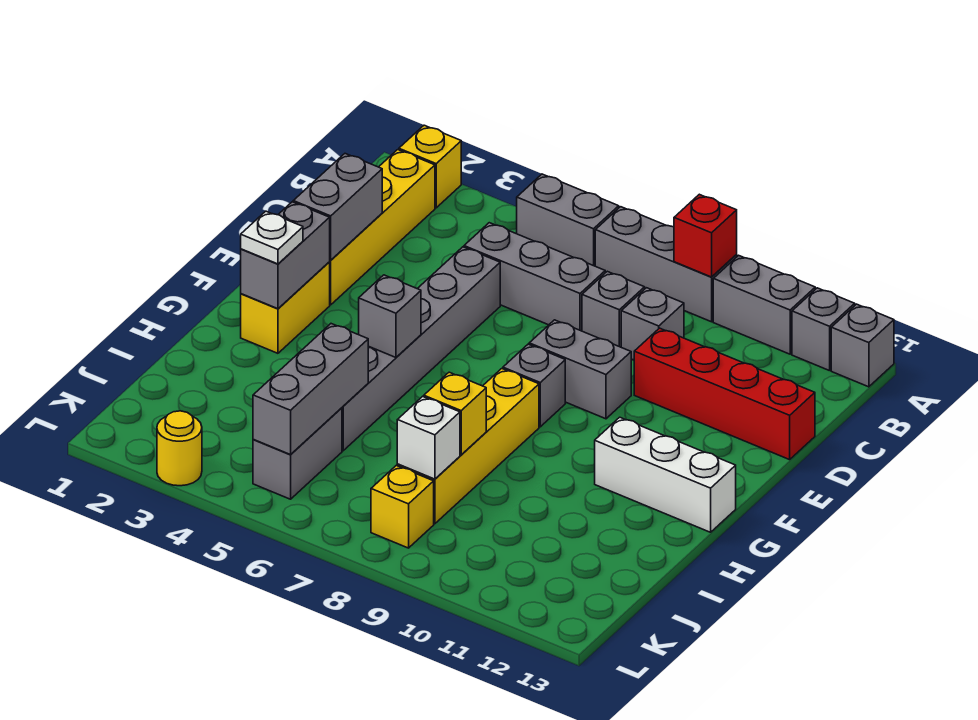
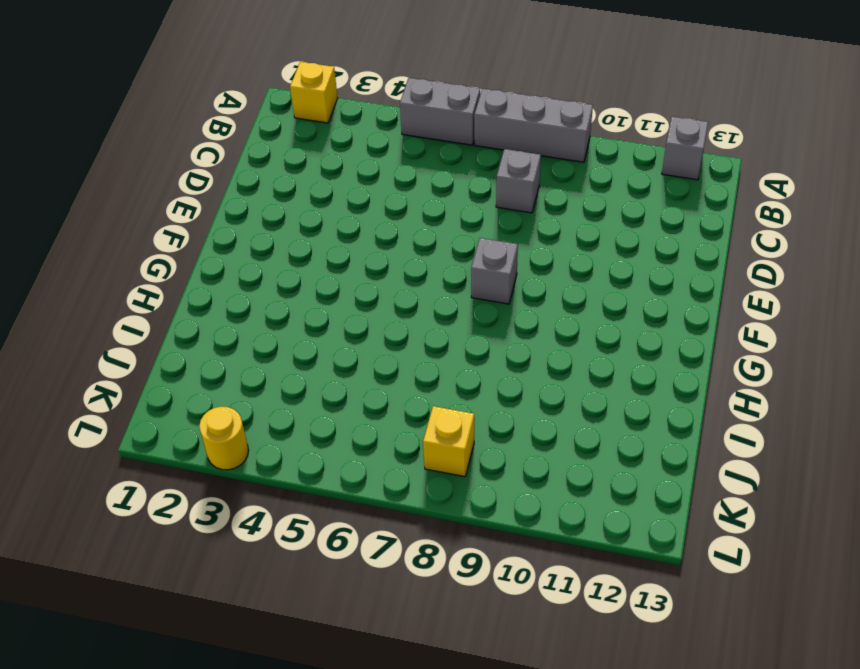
none -> grey brick A10:A11 level 1
none -> grey brick A13 level 1
none -> yellow brick B2:E2 level 1

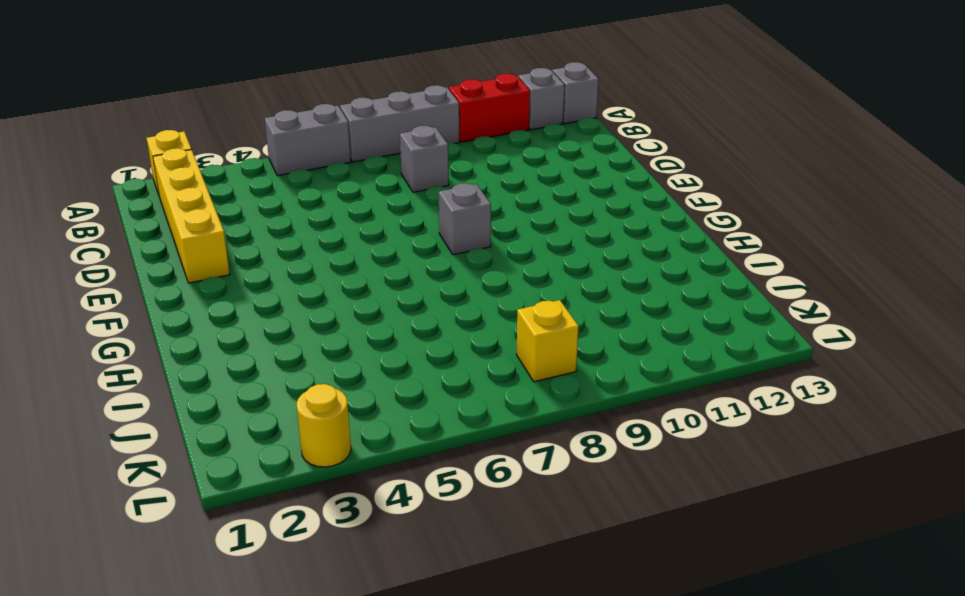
red brick A10:A11 level 1 -> grey brick A10:A11 level 1
none -> grey brick C5:C7 level 1
none -> grey brick C9 level 1
none -> grey brick D5:I5 level 1

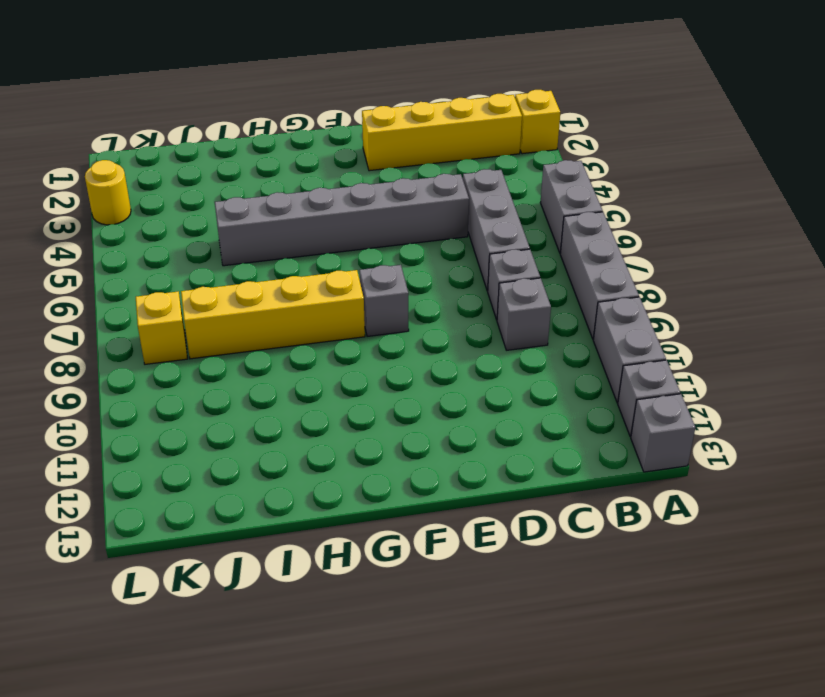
none -> red brick D10:D13 level 1
none -> grey brick E8:E9 level 1
none -> yellow brick F2:G2 level 1

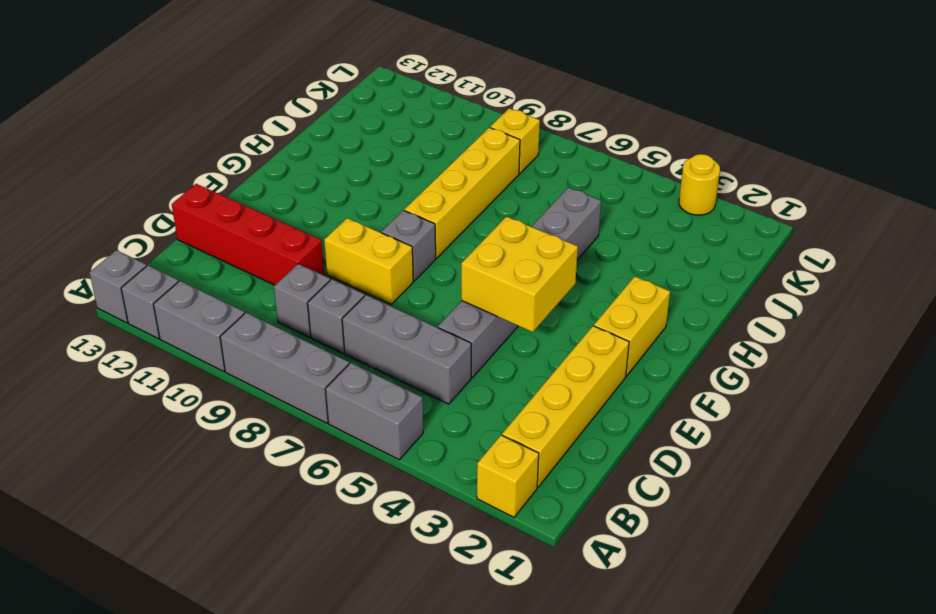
yellow brick E4:F5 level 2 -> none
yellow brick E8:E9 level 1 -> grey brick E8:E9 level 1
none -> white brick G11:G13 level 1
none -> grey brick J5:K5 level 1
none -> red brick A9 level 2

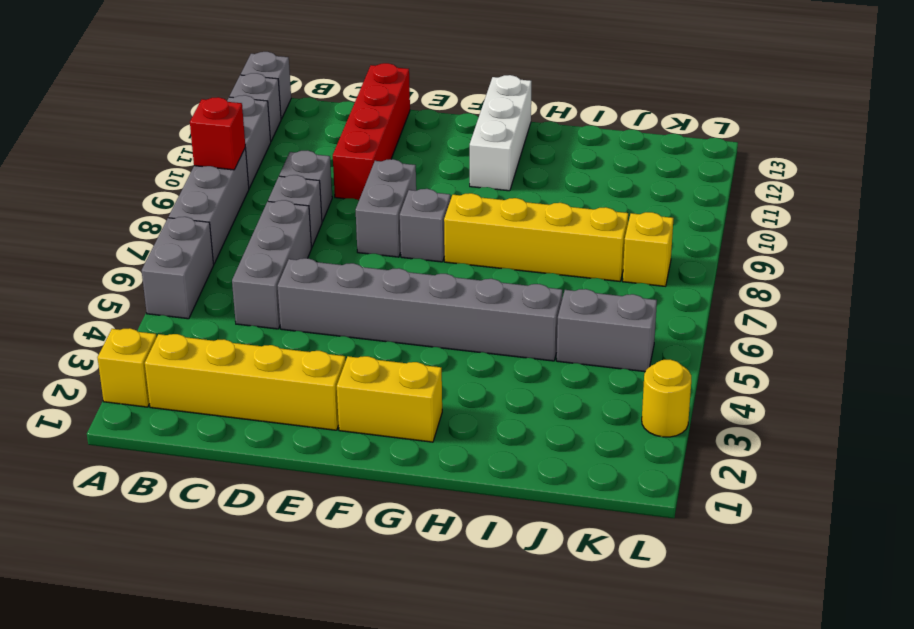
none -> grey brick D2:E2 level 2
none -> grey brick F2:G2 level 2
none -> grey brick G5 level 2

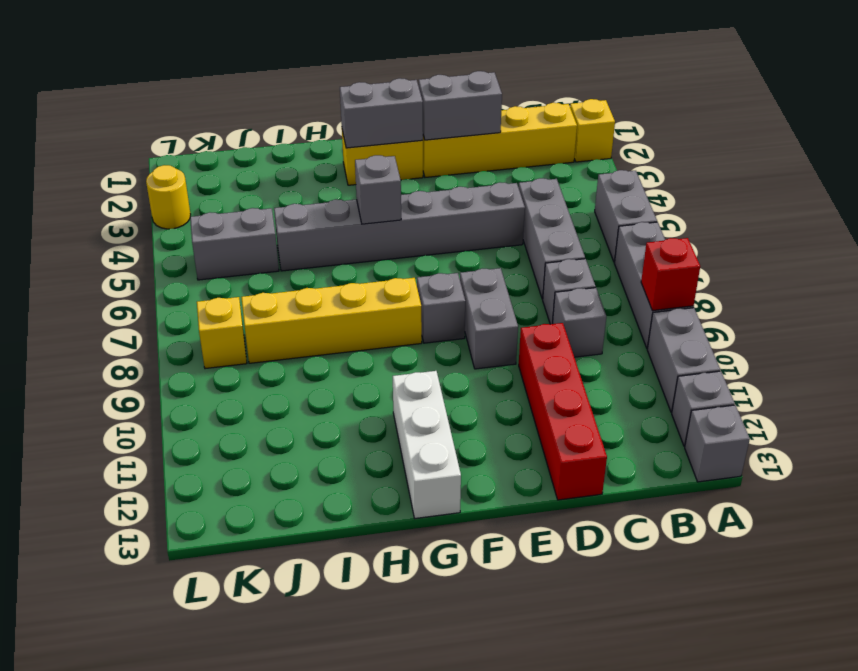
none -> grey brick I5:K5 level 2
none -> yellow brick I8 level 2
none -> white brick J8 level 2

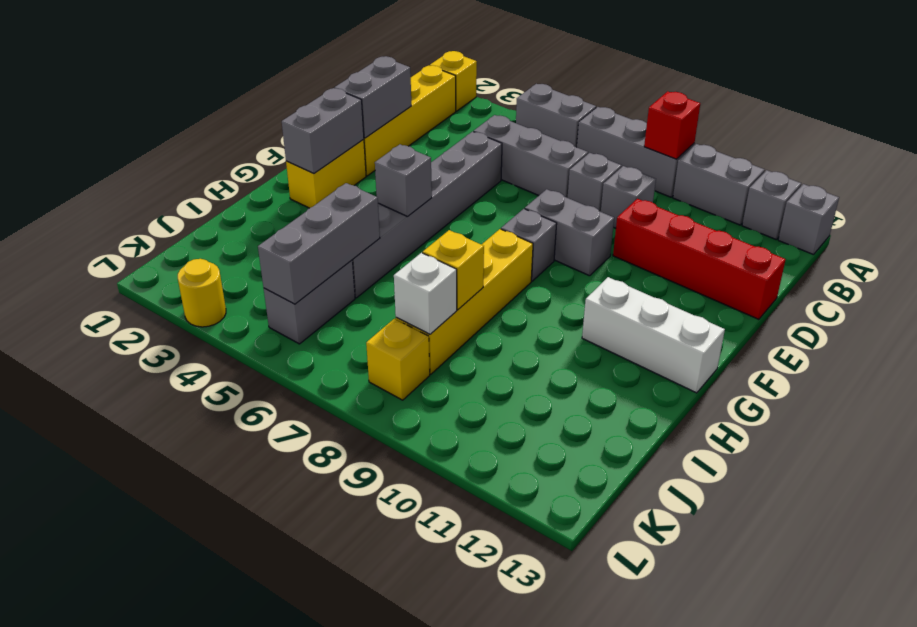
none -> white plate G2 level 3

